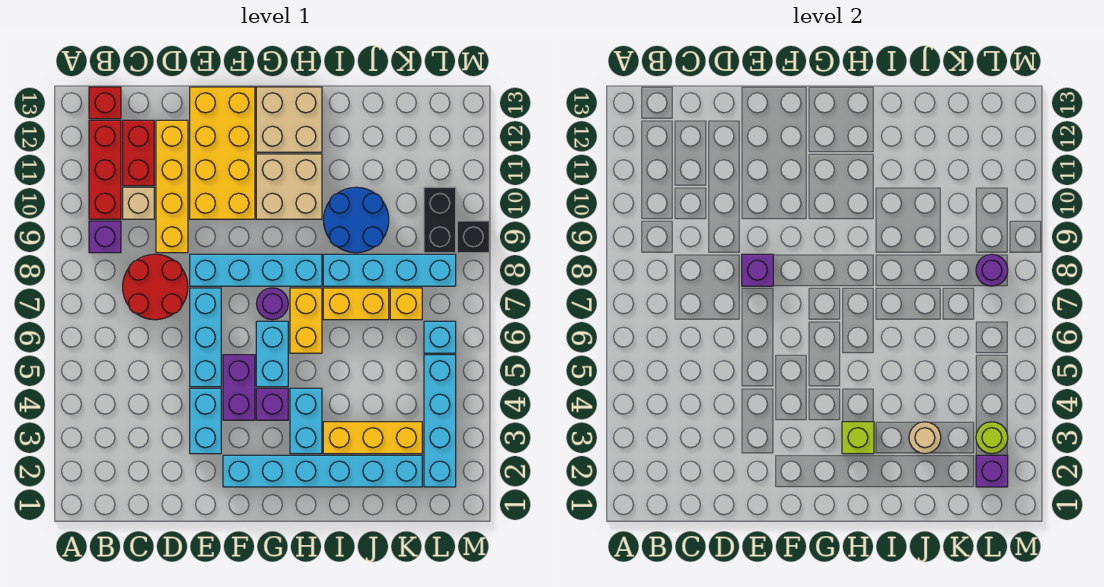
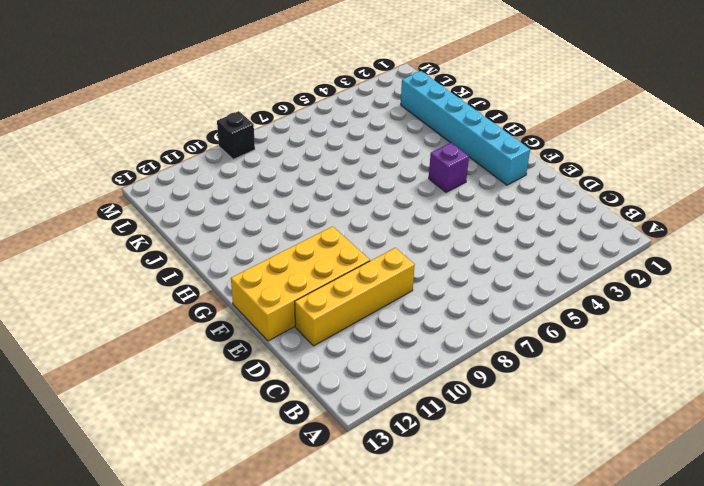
none -> purple brick B9 level 1
none -> red brick B10:B12 level 1
none -> red brick B13 level 1
none -> red round brick C7:D8 level 1

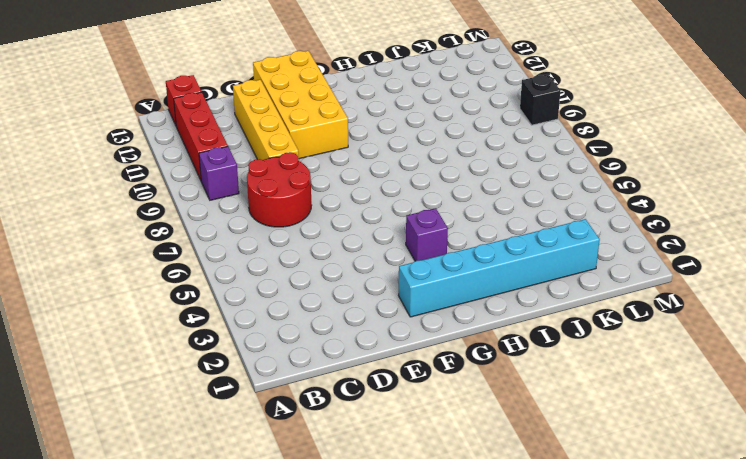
none -> tan brick C10 level 1
none -> red brick C11:C12 level 1
none -> cyan brick E3:E4 level 1
none -> cyan brick E5:E7 level 1

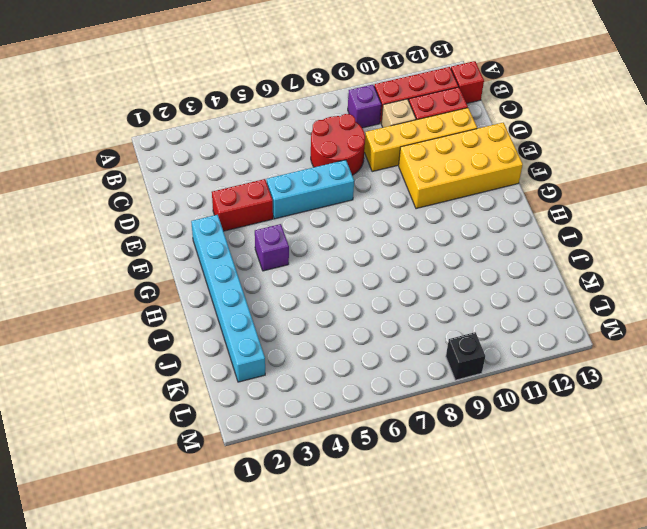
red brick E3:E4 level 1 -> cyan brick E3:E4 level 1
none -> cyan brick E8:H8 level 1
none -> purple brick F4:F5 level 1
none -> cyan brick G5:G6 level 1
none -> purple round brick G7 level 1

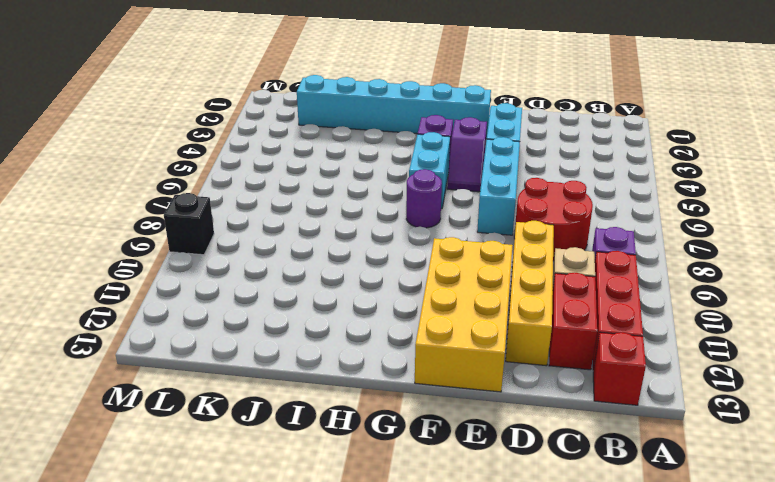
purple slope F4:F5 level 1 top 4 -> purple brick F4:F5 level 1
none -> cyan brick E8:H8 level 1
none -> tan brick G10:H11 level 1
none -> tan brick G12:H13 level 1
none -> cyan brick H3:H4 level 1

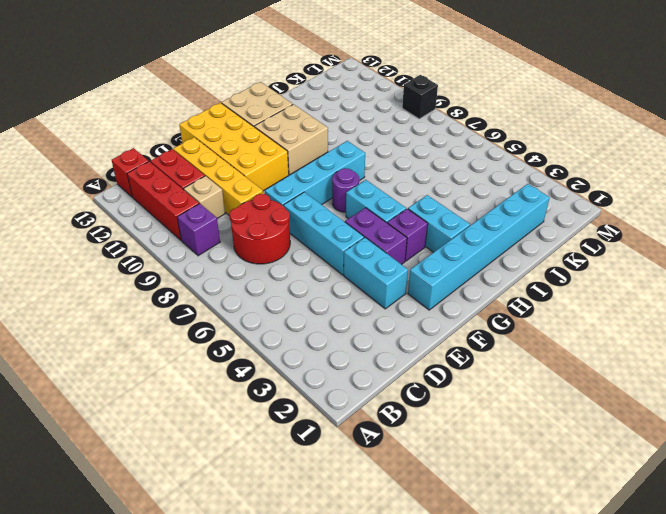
none -> yellow brick H6:H7 level 1
none -> yellow brick I3:K3 level 1
none -> yellow brick I7:J7 level 1
none -> cyan brick I8:L8 level 1

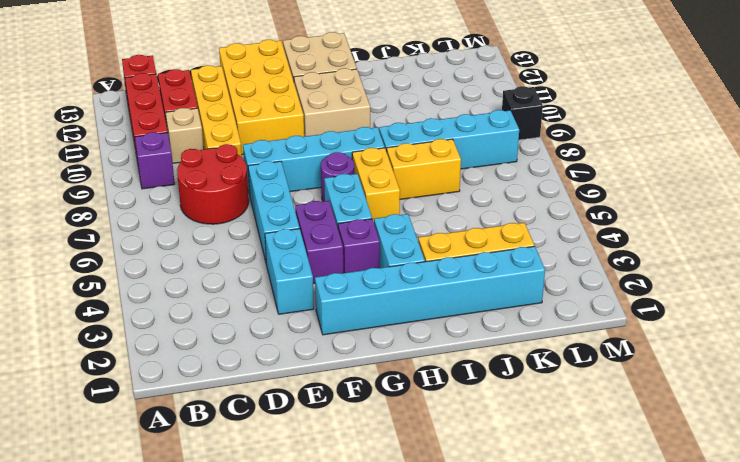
none -> blue round brick I9:J10 level 1
none -> yellow brick K7 level 1
none -> cyan brick L2:L5 level 1
none -> cyan brick L6 level 1

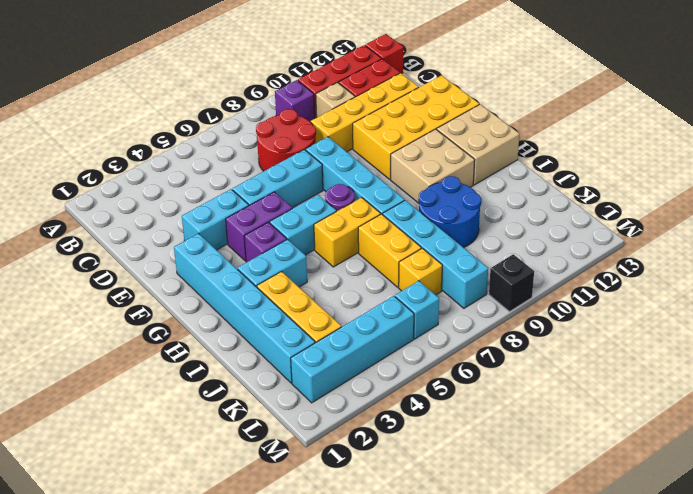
none -> black brick L9:L10 level 1
none -> purple brick E8 level 2
none -> lime brick H3 level 2
none -> tan round brick J3 level 2

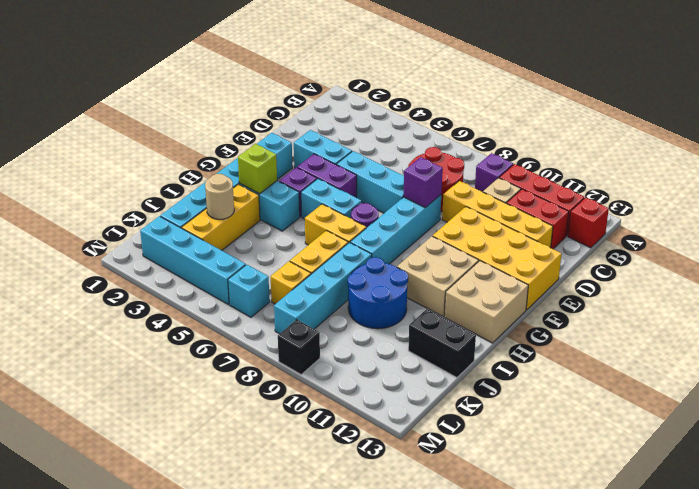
black brick J12:J13 level 1 -> black brick L9:L10 level 1
none -> purple brick L2 level 2
none -> lime round brick L3 level 2
none -> purple round brick L8 level 2

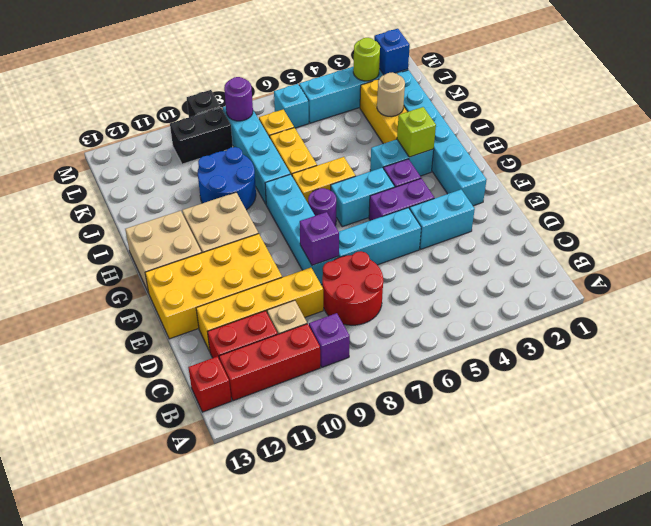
blue brick L2 level 2 -> purple brick L2 level 2

